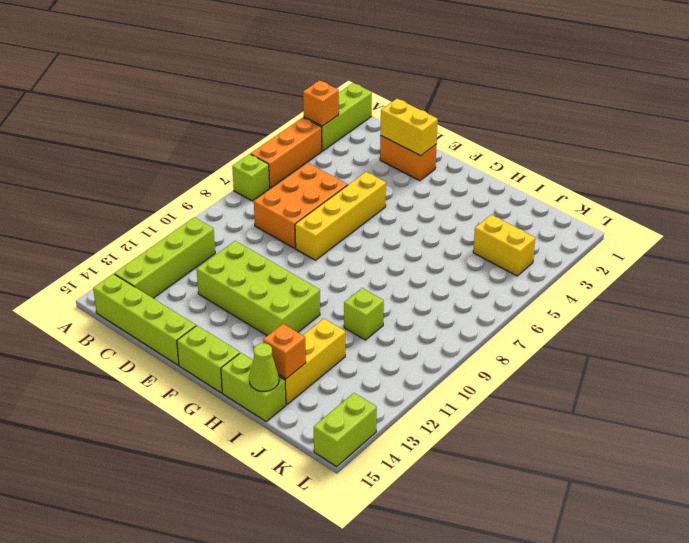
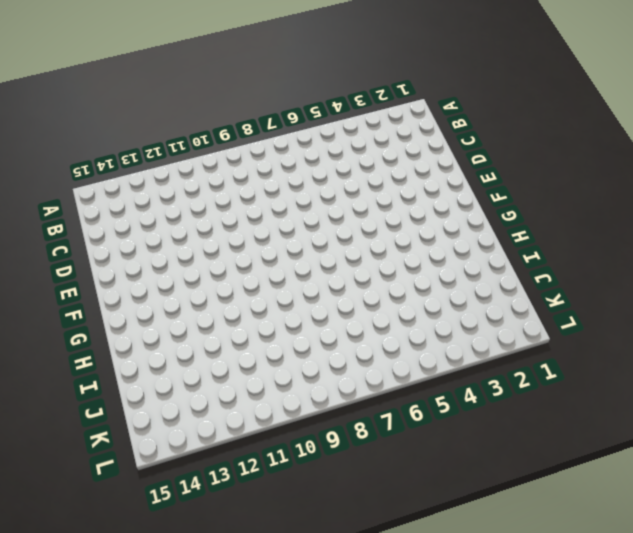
none -> lime brick A1:A3 level 1
none -> orange brick A4:A6 level 1
none -> lime brick A7 level 1

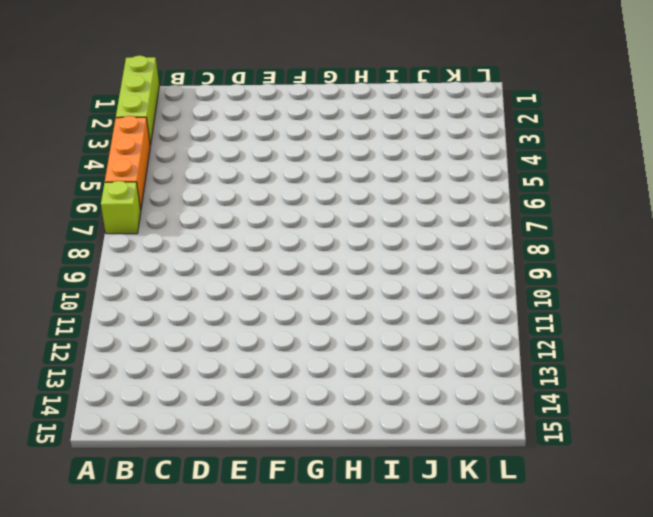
none -> lime brick B11:B14 level 1
none -> lime brick B15:E15 level 1
none -> orange brick C6:D8 level 1

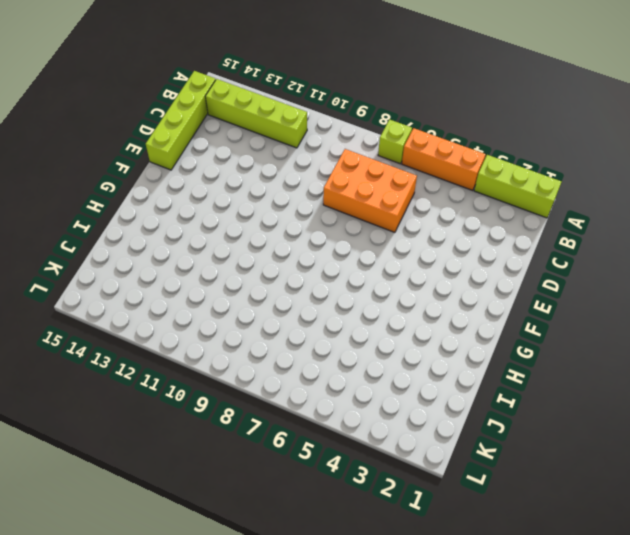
none -> orange brick D2:E2 level 1
none -> lime brick D11:G12 level 1
none -> yellow brick E5:E8 level 1

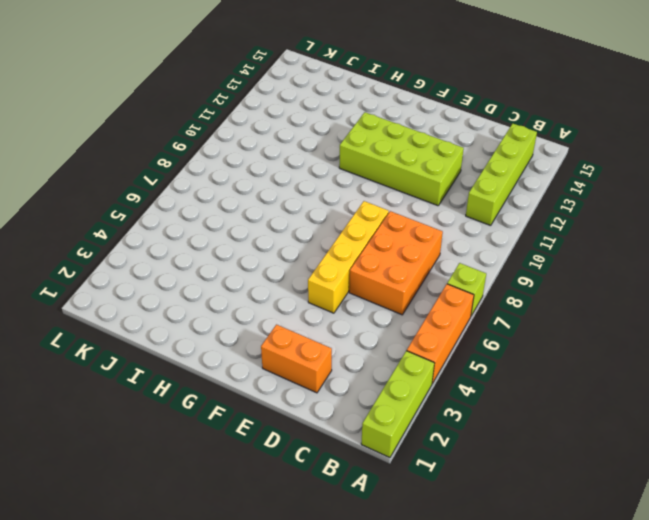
none -> lime brick B15:E15 level 1
none -> lime brick F15:G15 level 1
none -> lime brick H15:I15 level 1

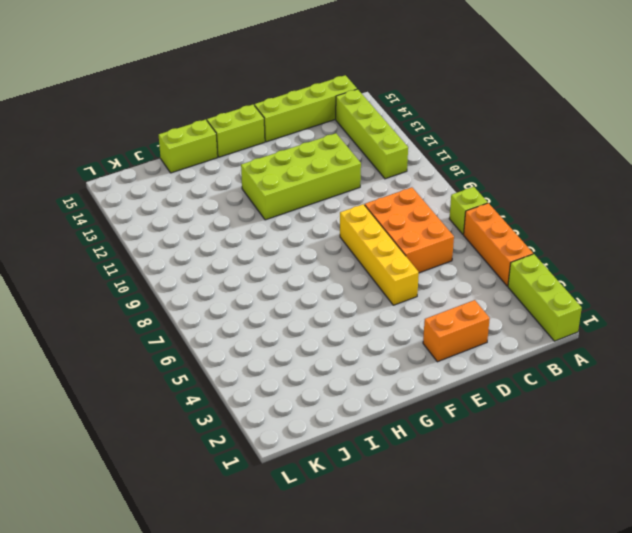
none -> lime brick I10 level 1
none -> yellow brick I12:I14 level 1
none -> yellow brick J4:K4 level 1

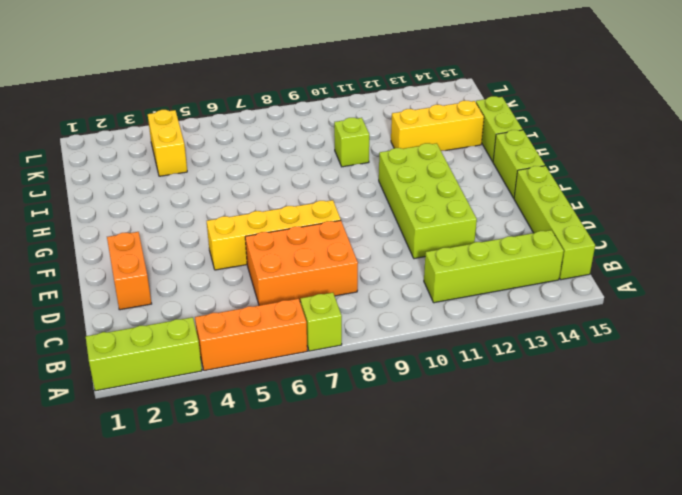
none -> lime brick L14:L15 level 1
none -> orange brick A3 level 2
none -> yellow brick D2:E2 level 2

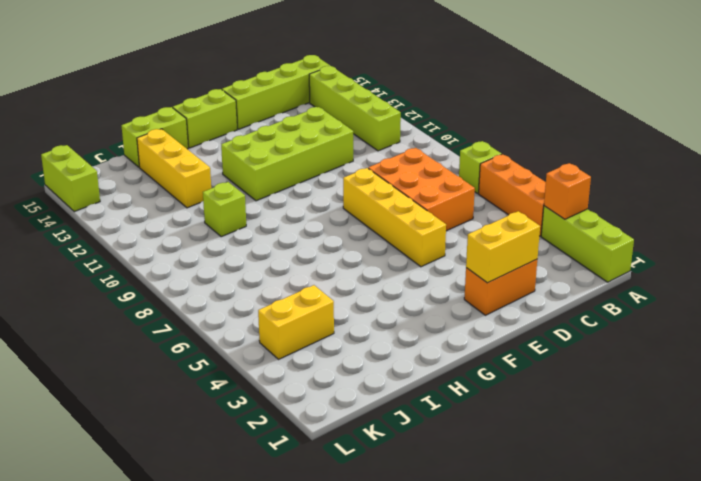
none -> orange brick I14 level 2
none -> lime cone I15 level 2

